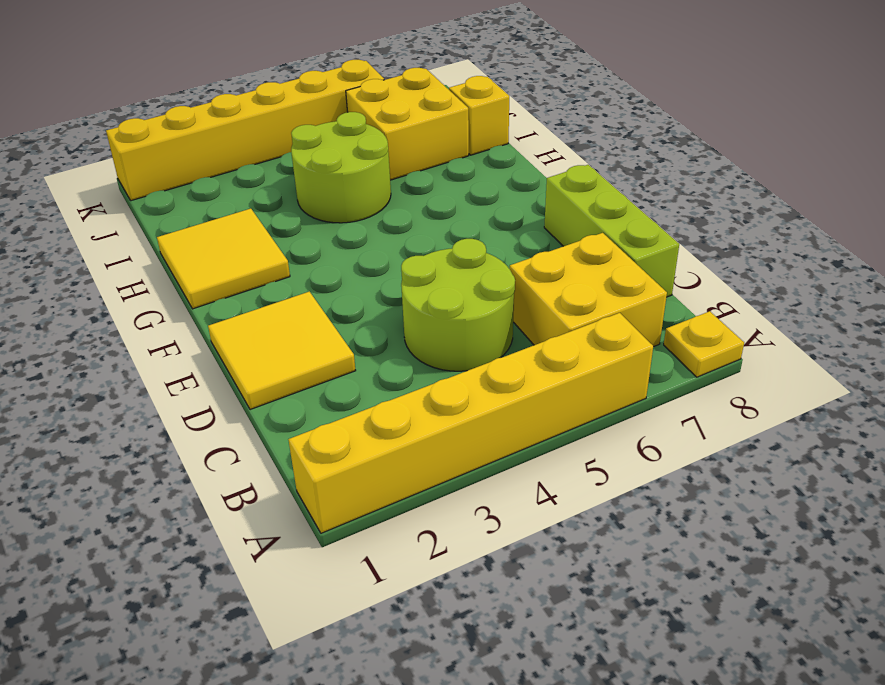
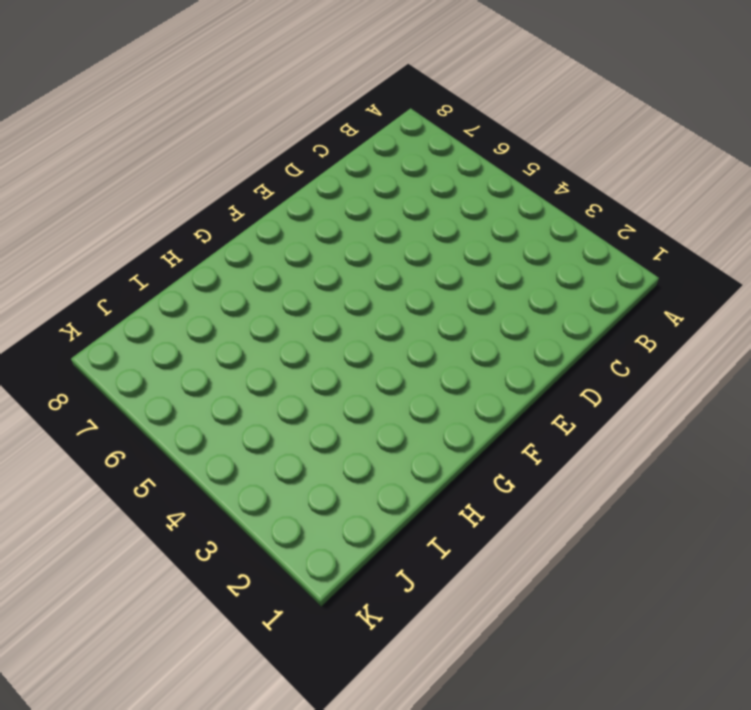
none -> yellow brick A1:A6 level 1
none -> yellow plate A8 level 1

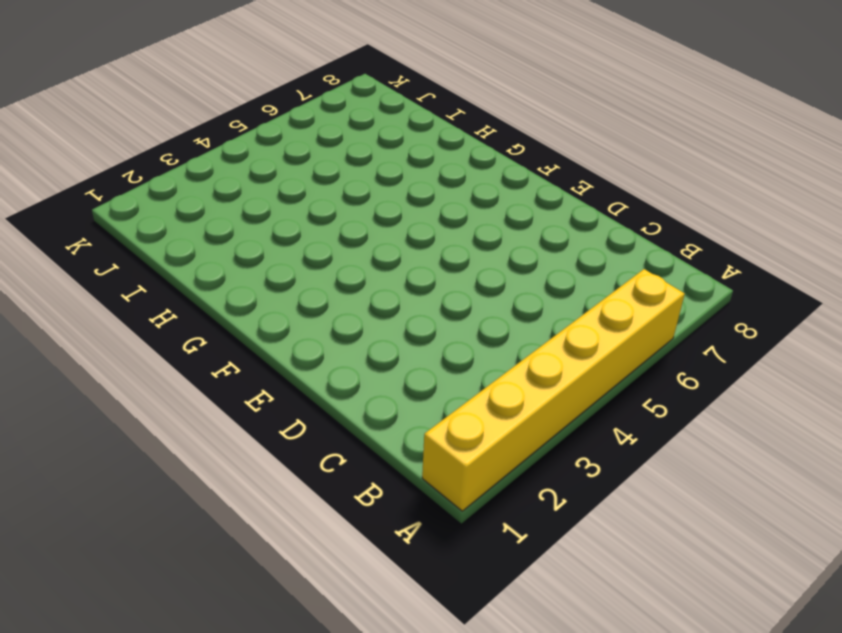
none -> yellow plate A8 level 1
none -> yellow brick B6:C7 level 1

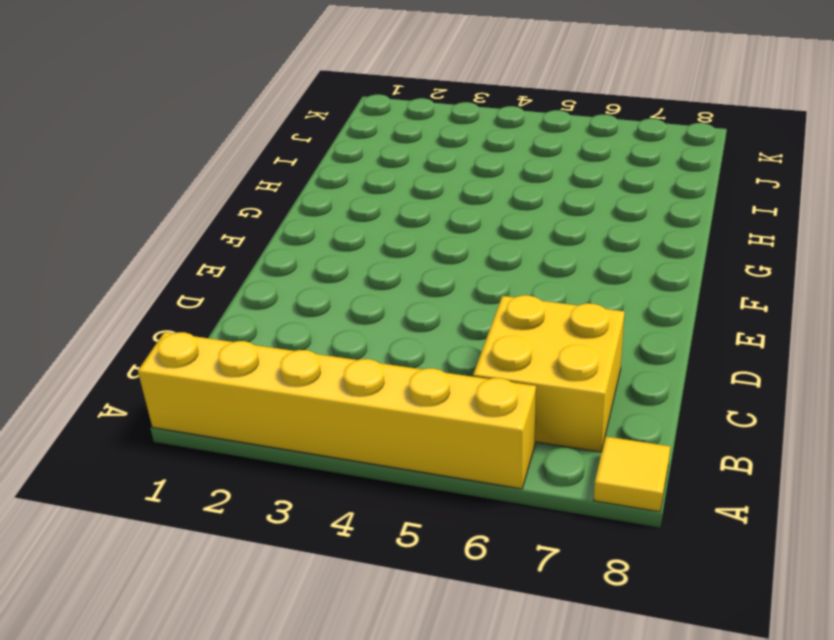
yellow tile A8 level 1 -> yellow plate A8 level 1
none -> lime round brick C4:D5 level 1
none -> lime brick C8:E8 level 1

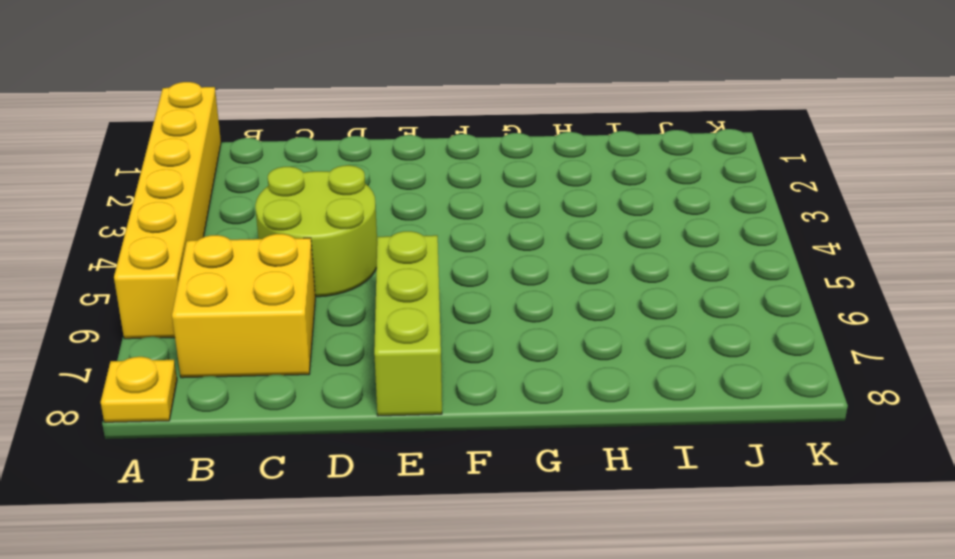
lime brick E6:E8 level 1 -> lime brick C8:E8 level 1
none -> yellow tile D1:E2 level 1
none -> yellow tile G1:H2 level 1

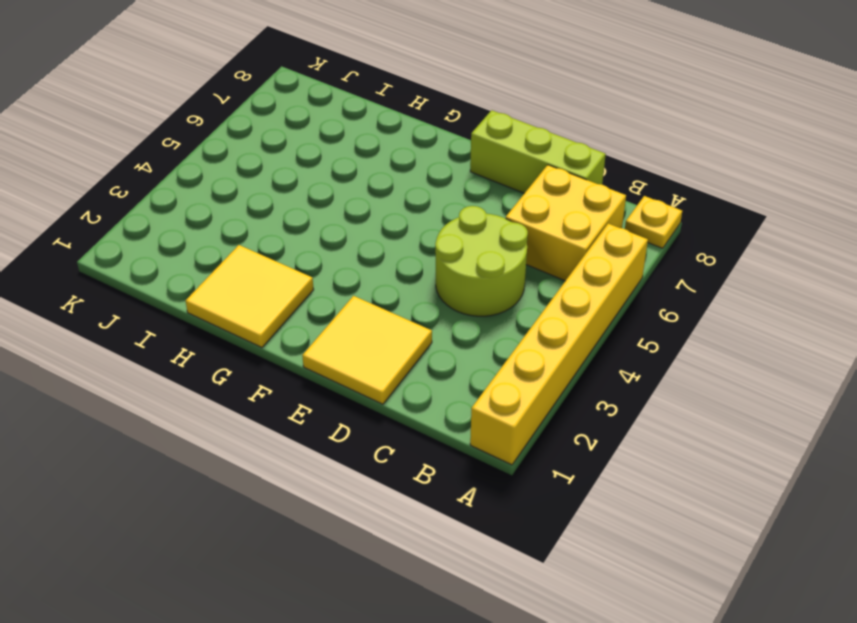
none -> lime round brick H4:I5 level 1
none -> yellow brick I6:J7 level 1

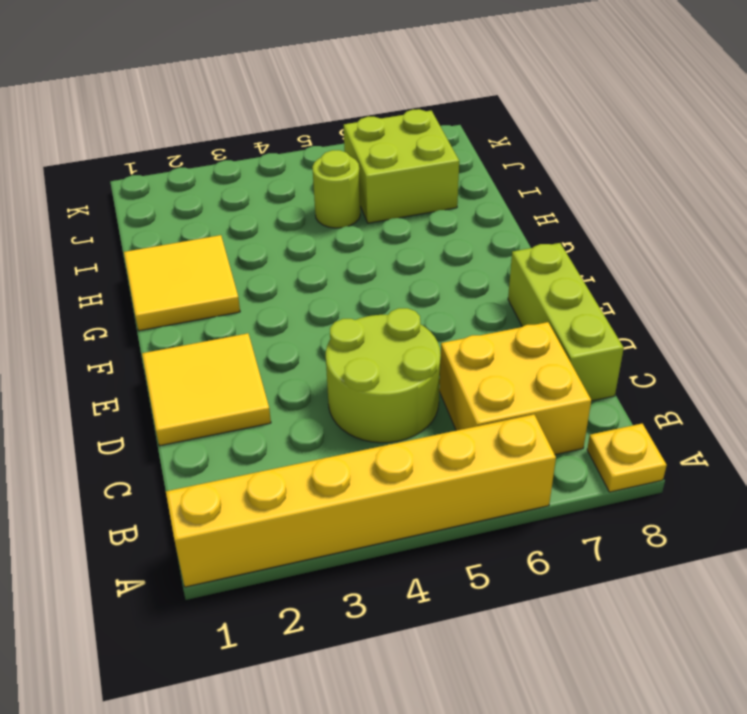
lime round brick I5 level 1 -> lime round brick H4:I5 level 1
lime brick I6:J7 level 1 -> yellow brick I6:J7 level 1
none -> yellow brick I8 level 1
none -> yellow brick K1:K6 level 1

